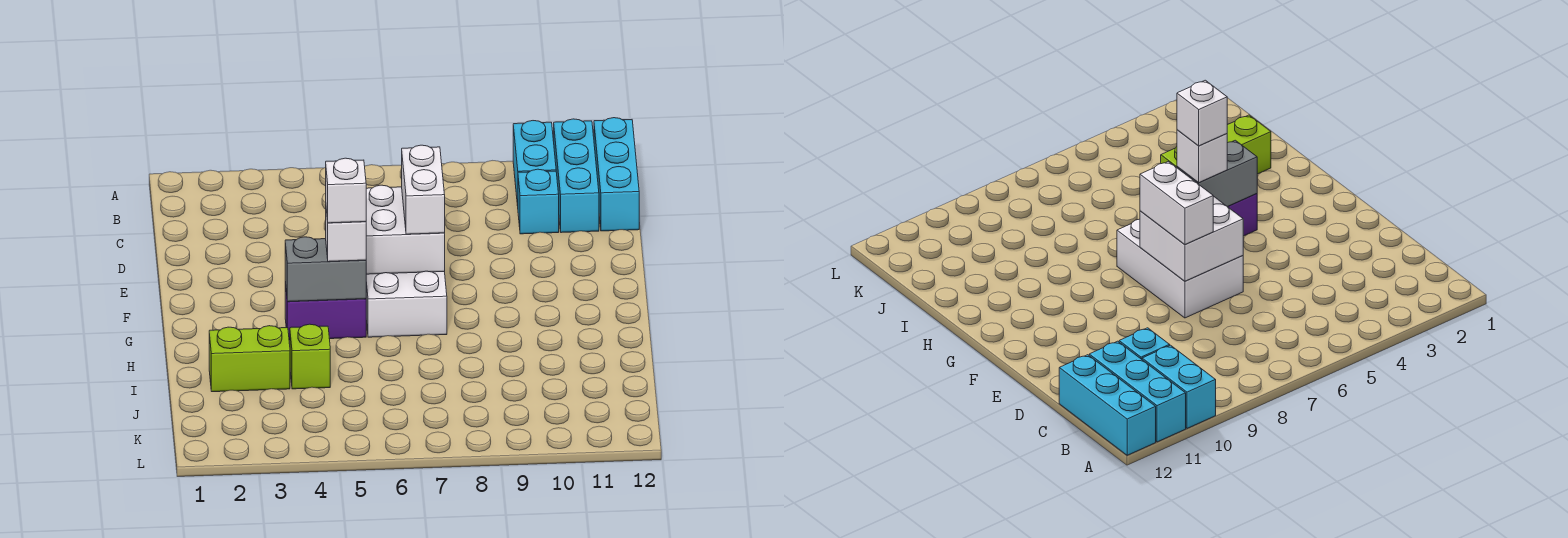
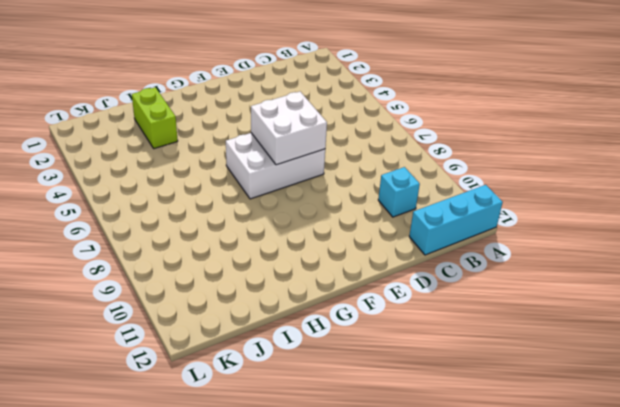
none -> cyan brick A10:B10 level 1
none -> cyan brick A11:C11 level 1
none -> purple brick G4:G5 level 1

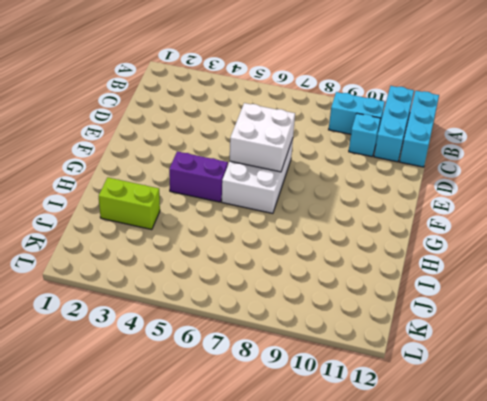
cyan brick B9:B10 level 1 -> cyan brick A10:B10 level 1
none -> lime brick I4 level 1
none -> grey brick G4:G5 level 2
none -> white brick E7:F7 level 3

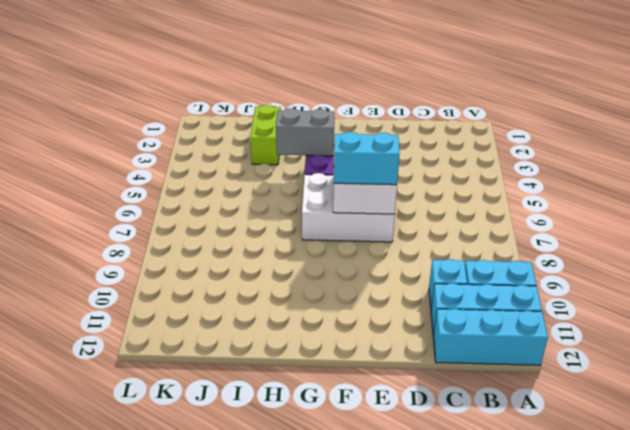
cyan brick E7:F7 level 3 -> white brick E7:F7 level 3
grey brick G4:H4 level 2 -> grey brick G4:G5 level 2
none -> lime brick I4 level 1
none -> white brick G5 level 3
none -> white brick G5 level 4

